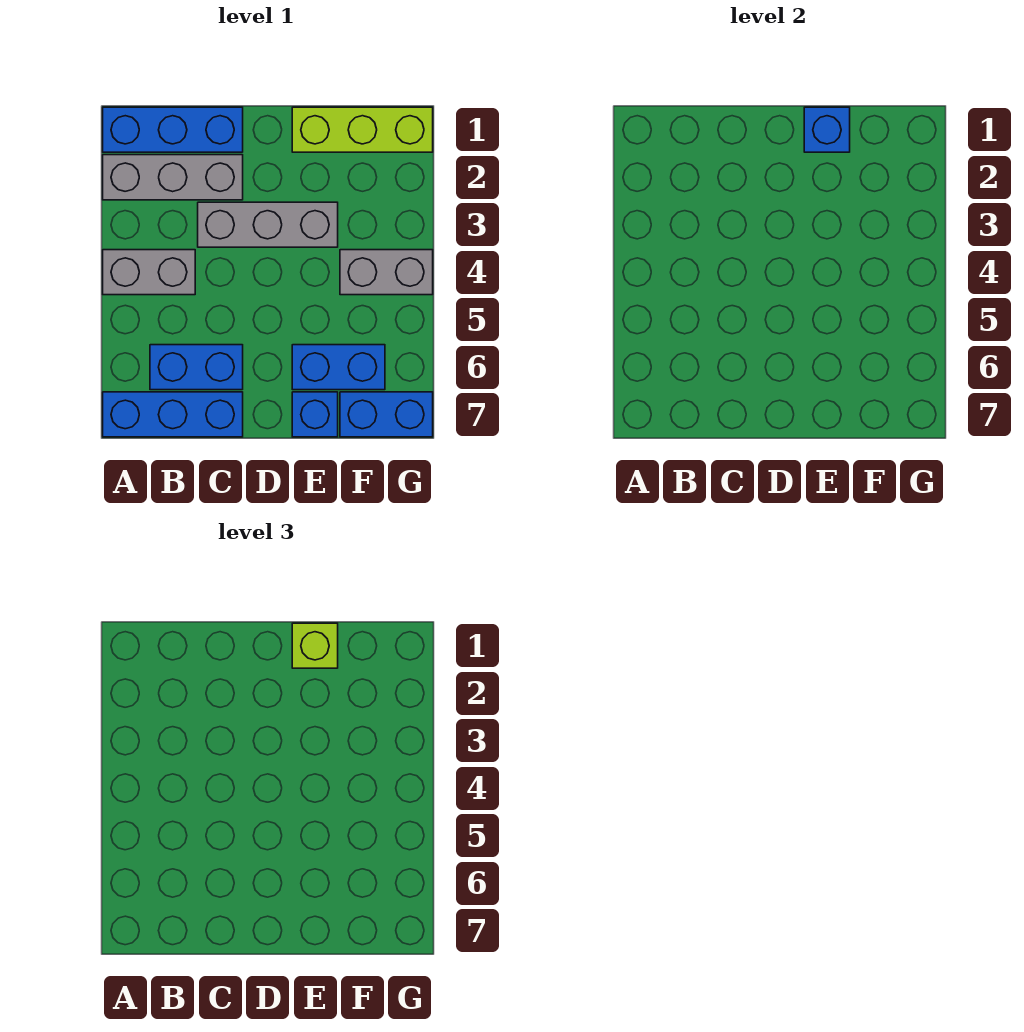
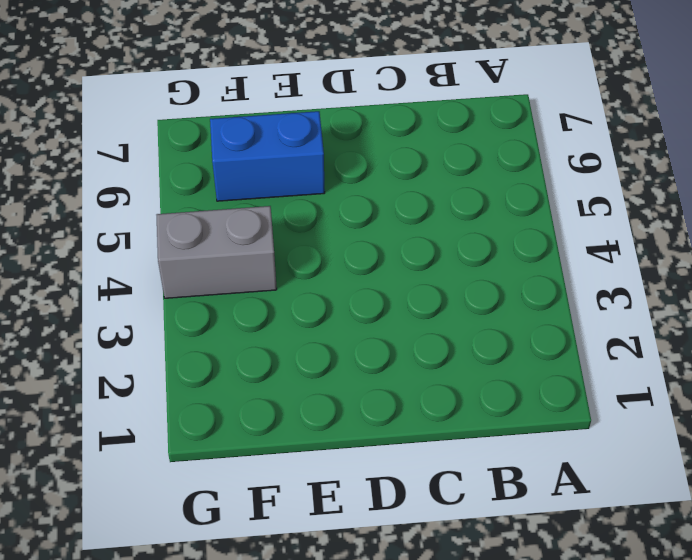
none -> blue brick A1:C1 level 1
none -> grey brick A2:C2 level 1
none -> grey brick A4:B4 level 1

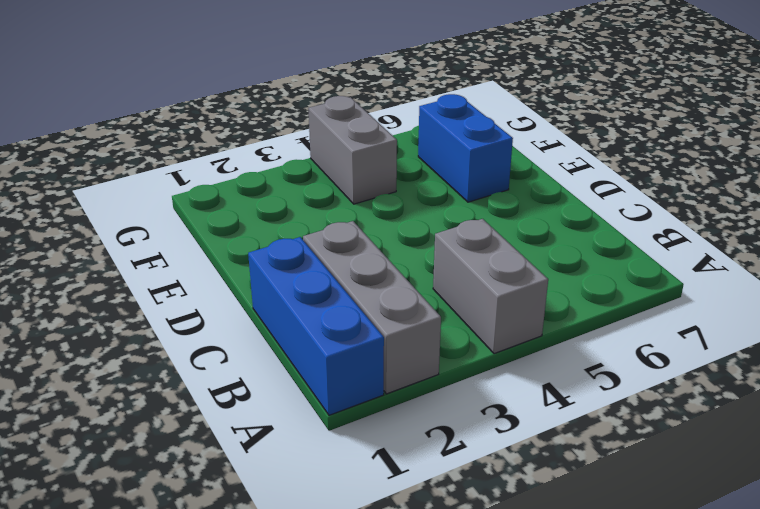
none -> blue brick A7:C7 level 1
none -> blue brick B6:C6 level 1
none -> grey brick C3:E3 level 1

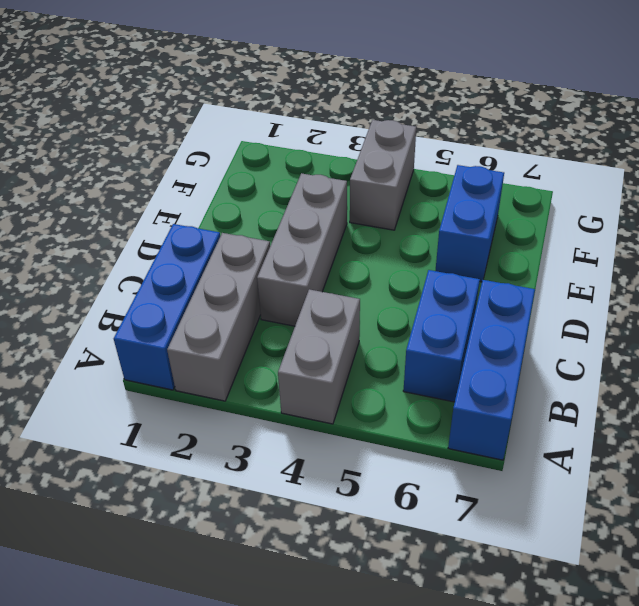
none -> lime brick E1:G1 level 1
none -> blue brick E7 level 1
none -> blue brick F7:G7 level 1

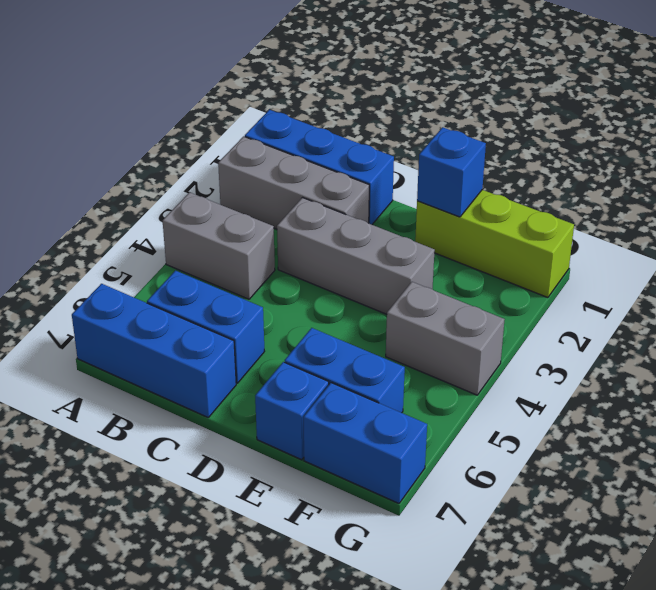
none -> lime brick E1 level 3

